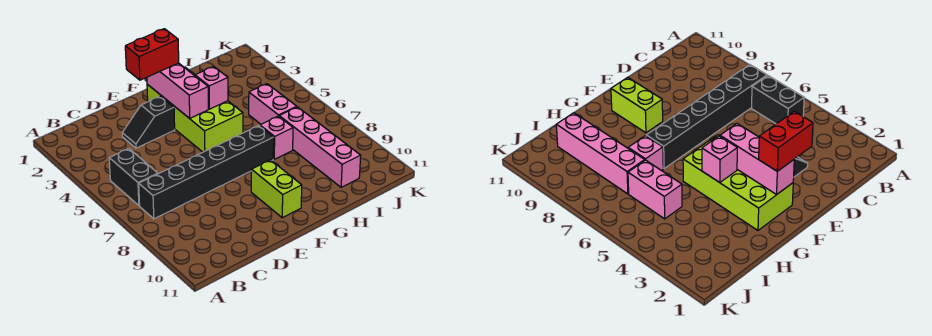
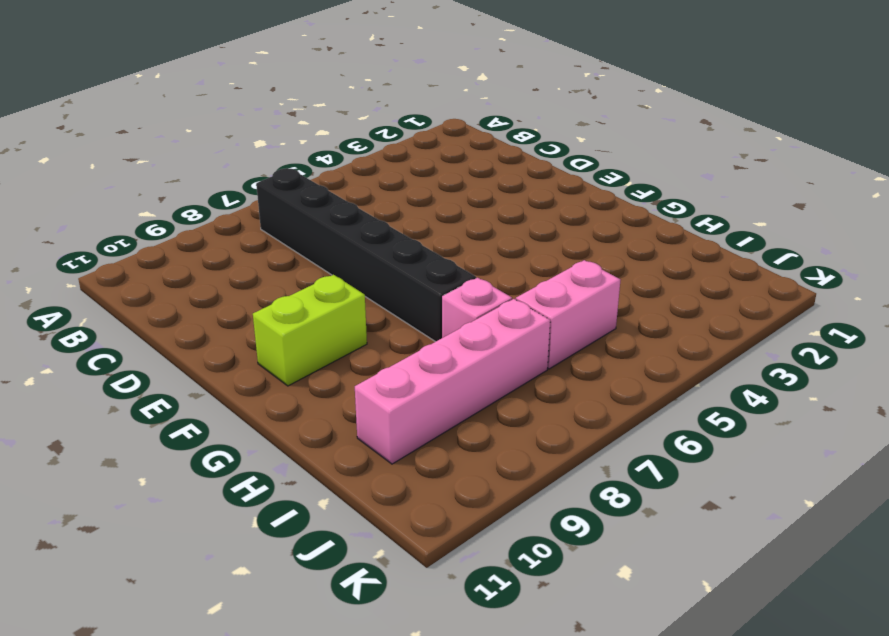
none -> black brick B5:B6 level 1
none -> black slope D3:E3 level 1 top E

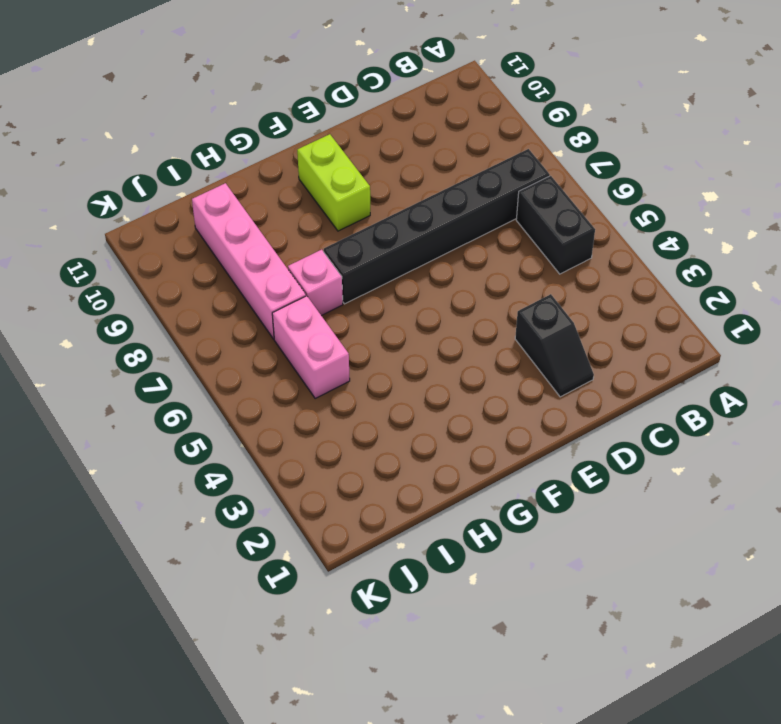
black slope D2:D3 level 1 top 3 -> black slope D3:E3 level 1 top E
none -> lime brick F2:G5 level 1
none -> pink brick F2:F4 level 2

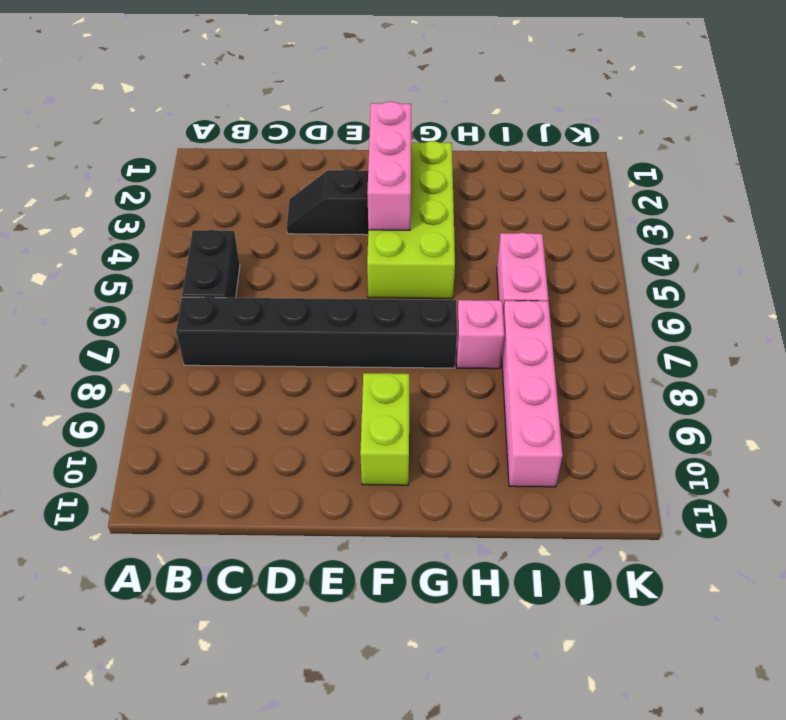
none -> pink brick G4 level 2
none -> red brick E2:F2 level 3

